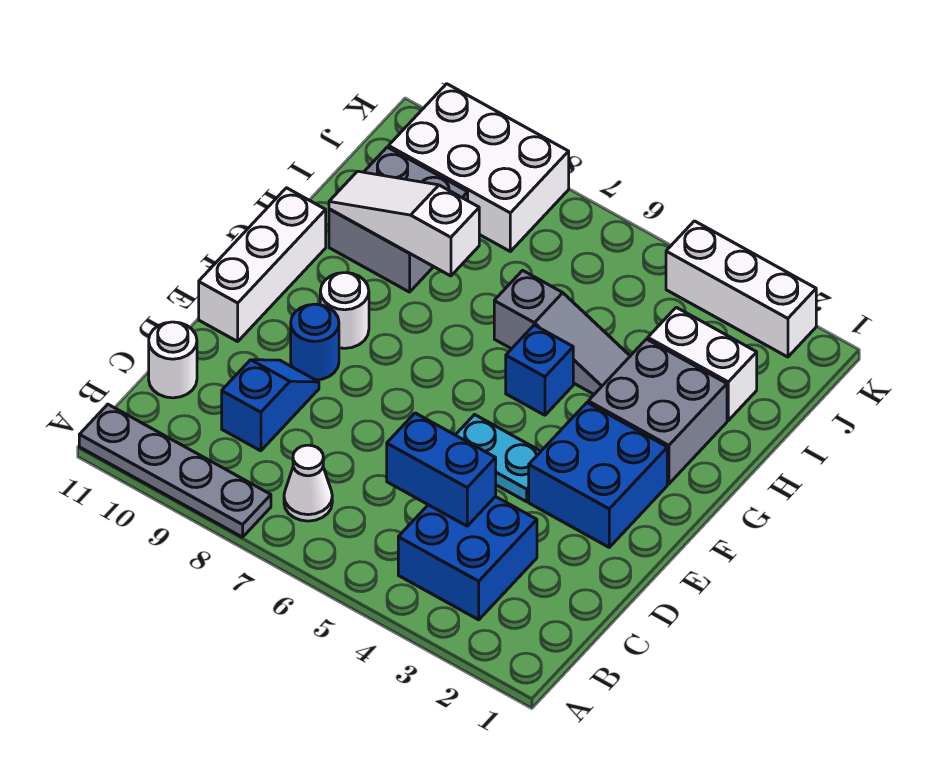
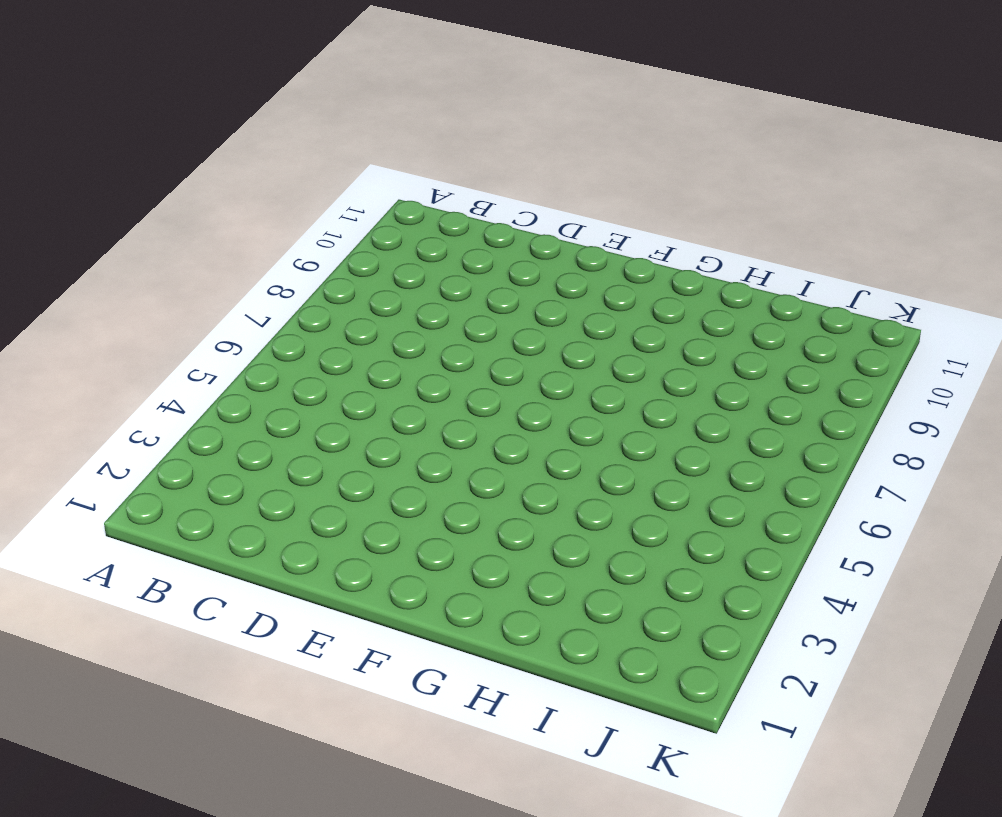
none -> grey plate A8:A11 level 1
none -> blue brick B3:C4 level 1
none -> white cone B7 level 1

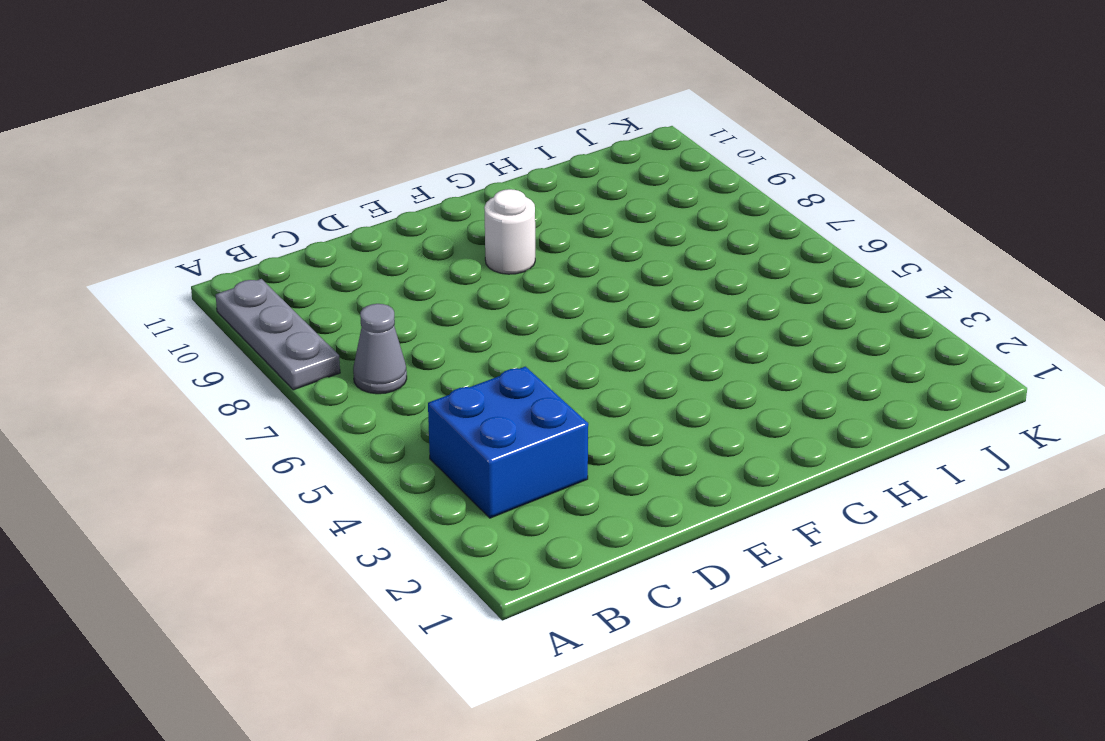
grey plate A8:A10 level 1 -> grey plate A8:A11 level 1
grey cone B7 level 1 -> white cone B7 level 1
none -> blue slope C9:D9 level 1 top C
none -> white round brick C11 level 1
none -> blue brick E2:F3 level 1

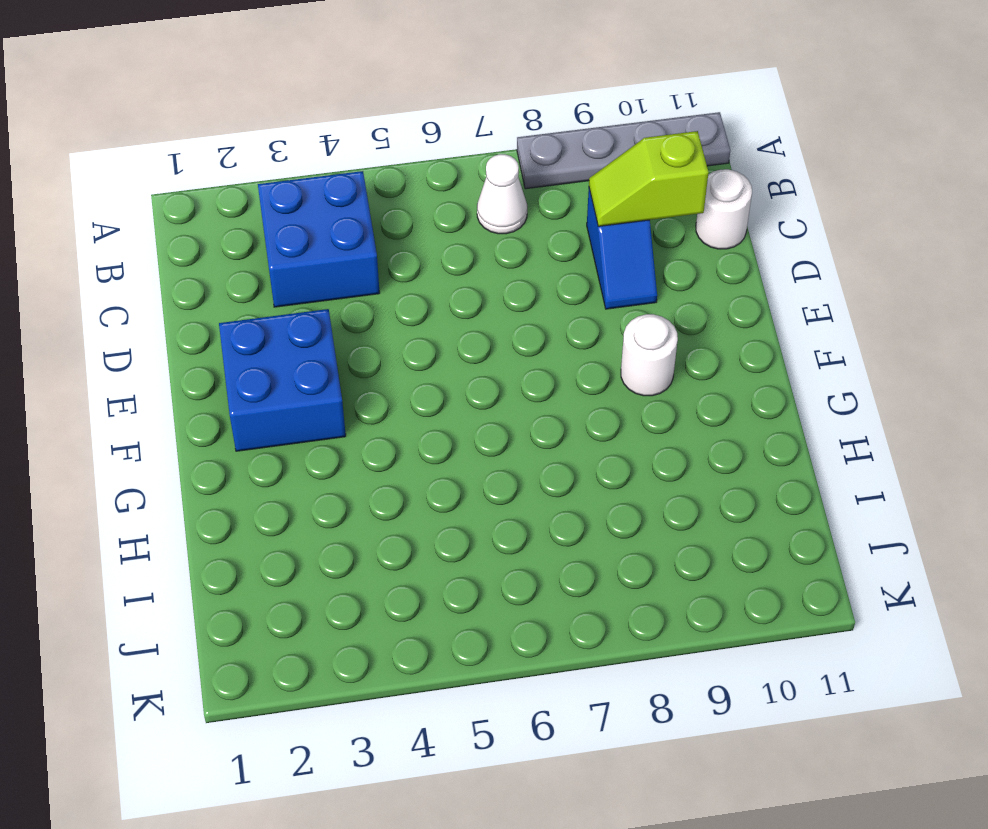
lime slope C9:C10 level 2 top 10 -> none
none -> cyan plate E4:E5 level 1
none -> blue round brick E9 level 1
none -> white brick E11:G11 level 1

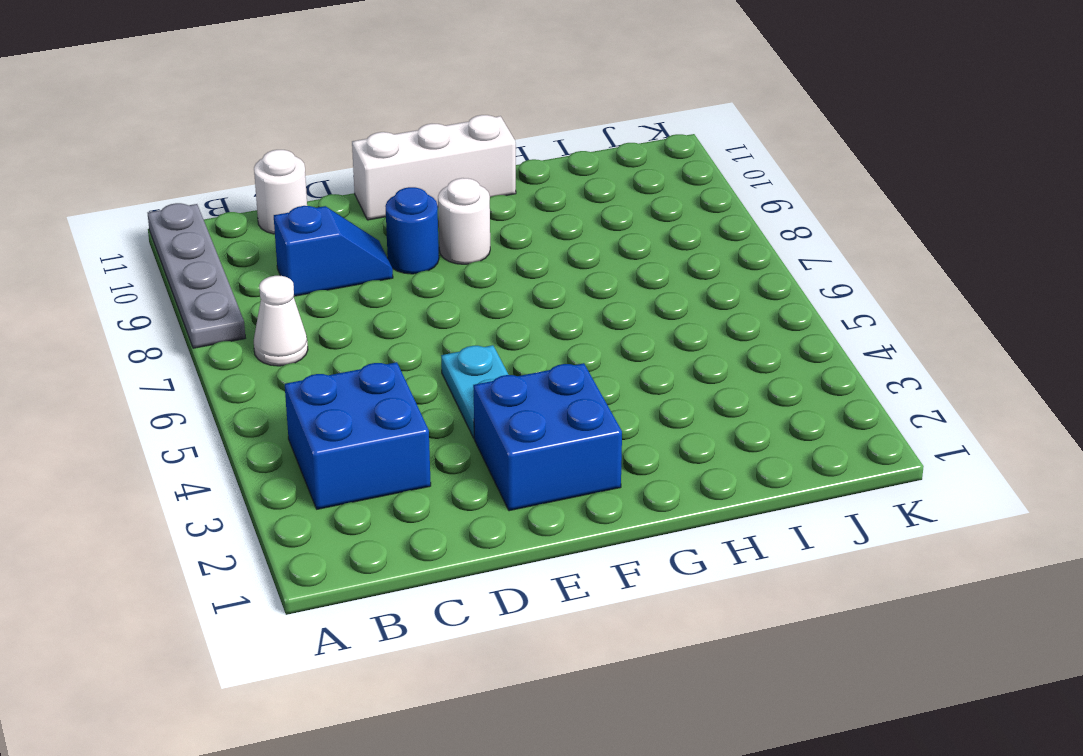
none -> grey brick G2:H3 level 1
none -> blue brick G5 level 1
none -> grey slope H4:H6 level 1 top 6

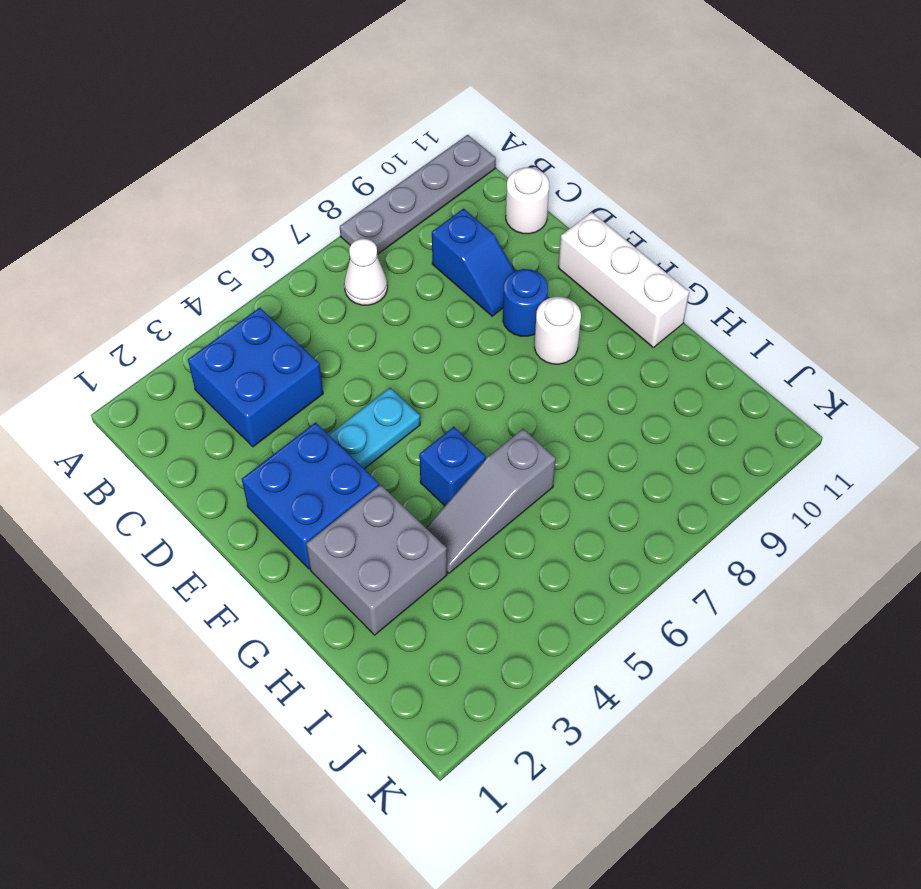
none -> grey brick H9:I10 level 1
none -> white brick I2:I3 level 1
none -> white brick J8:K10 level 1

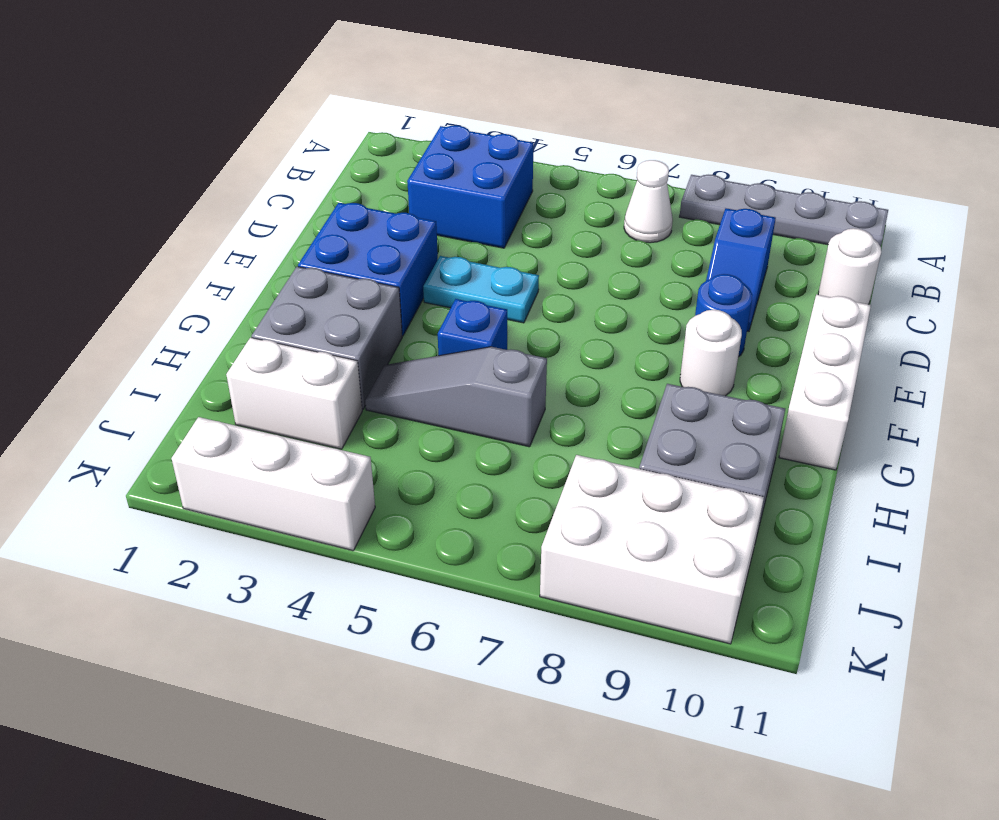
none -> blue brick C4:C5 level 2
none -> white slope H8:H10 level 2 top 8

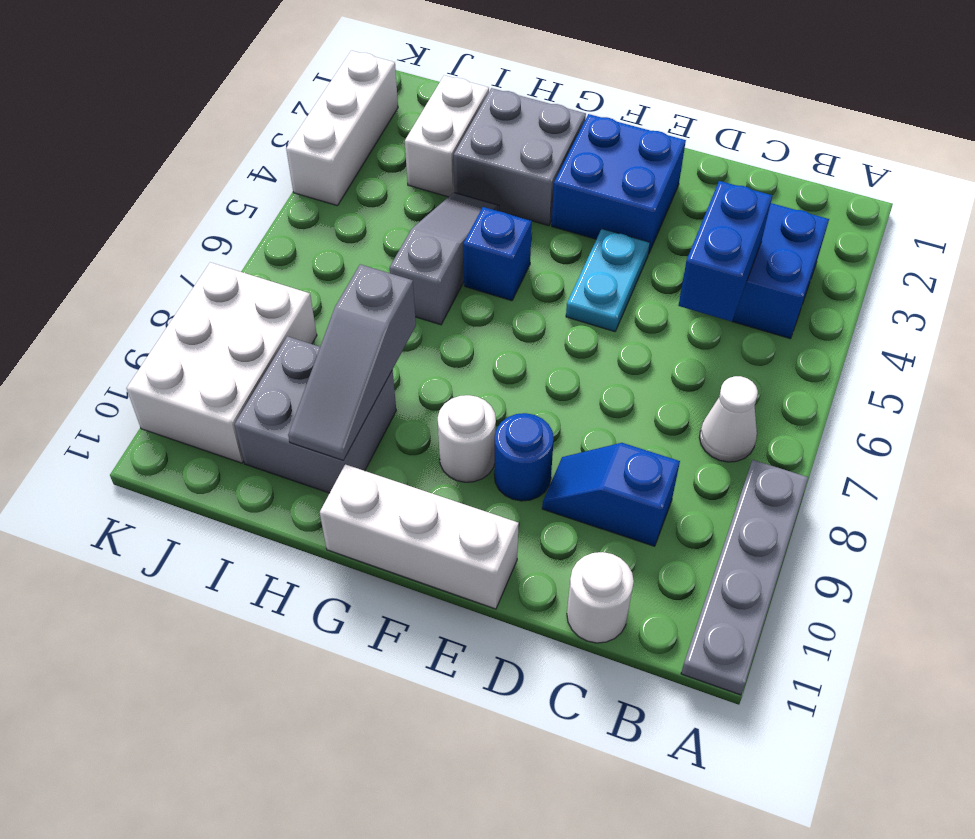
grey slope H8:H10 level 2 top 8 -> white slope H8:H10 level 2 top 8

